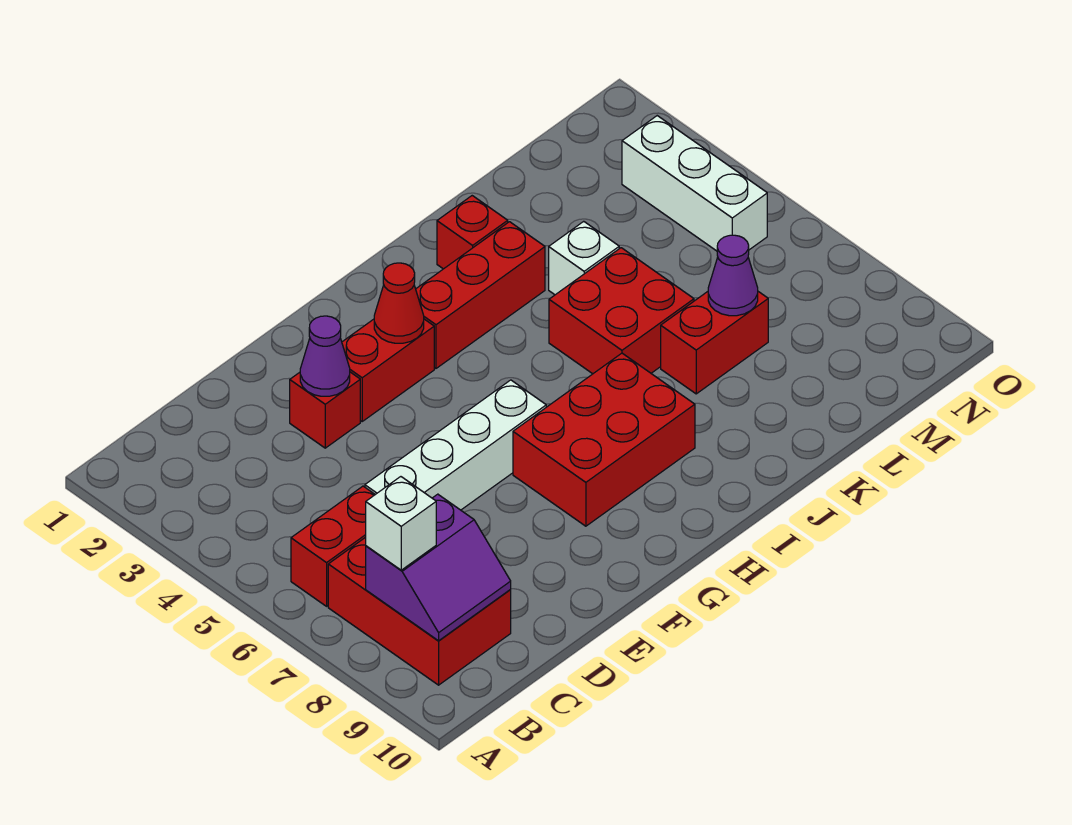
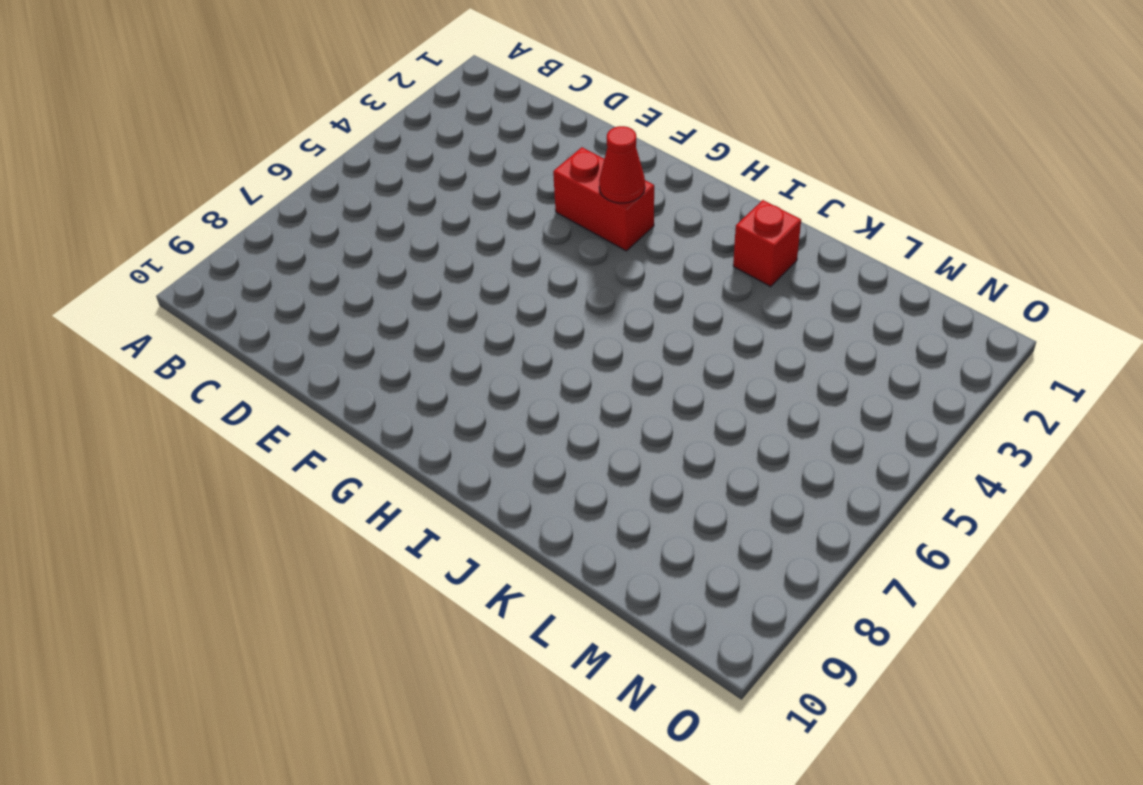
none -> red brick B6:C6 level 1
none -> red brick B7:C9 level 1
none -> white brick D6:G6 level 1

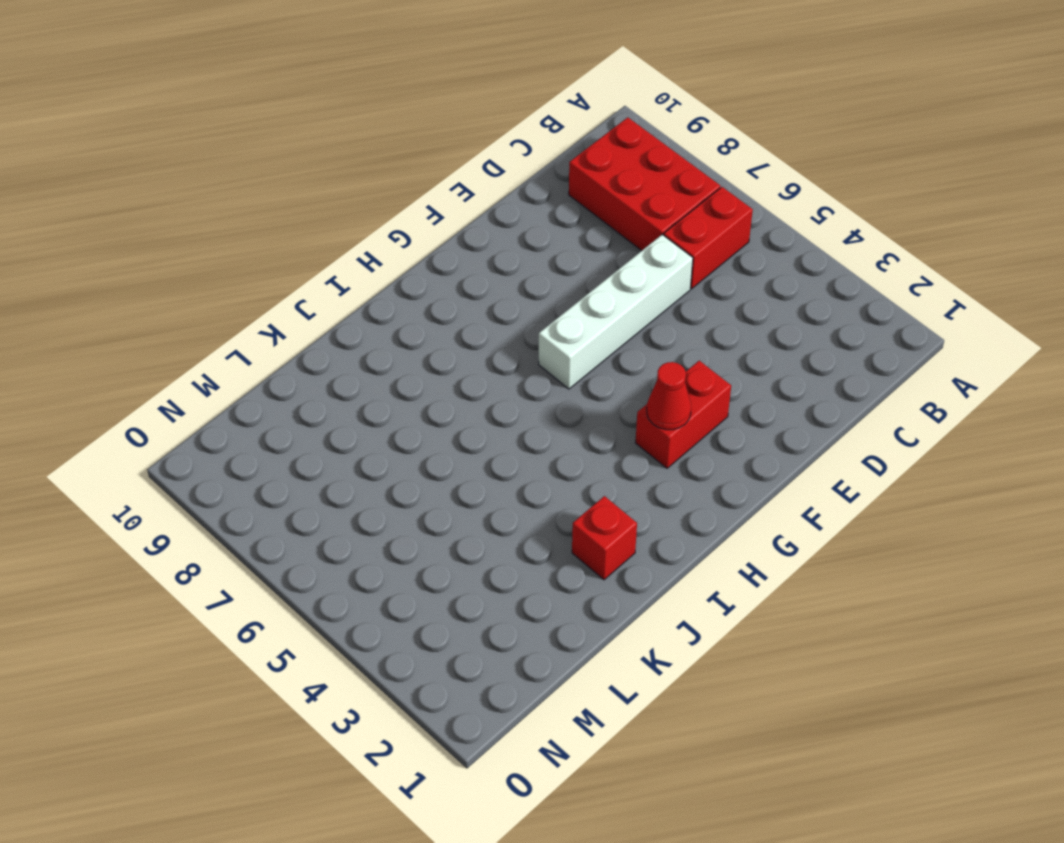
none -> red brick E3 level 1
none -> red brick G7:I8 level 1
none -> red brick H3:J3 level 1

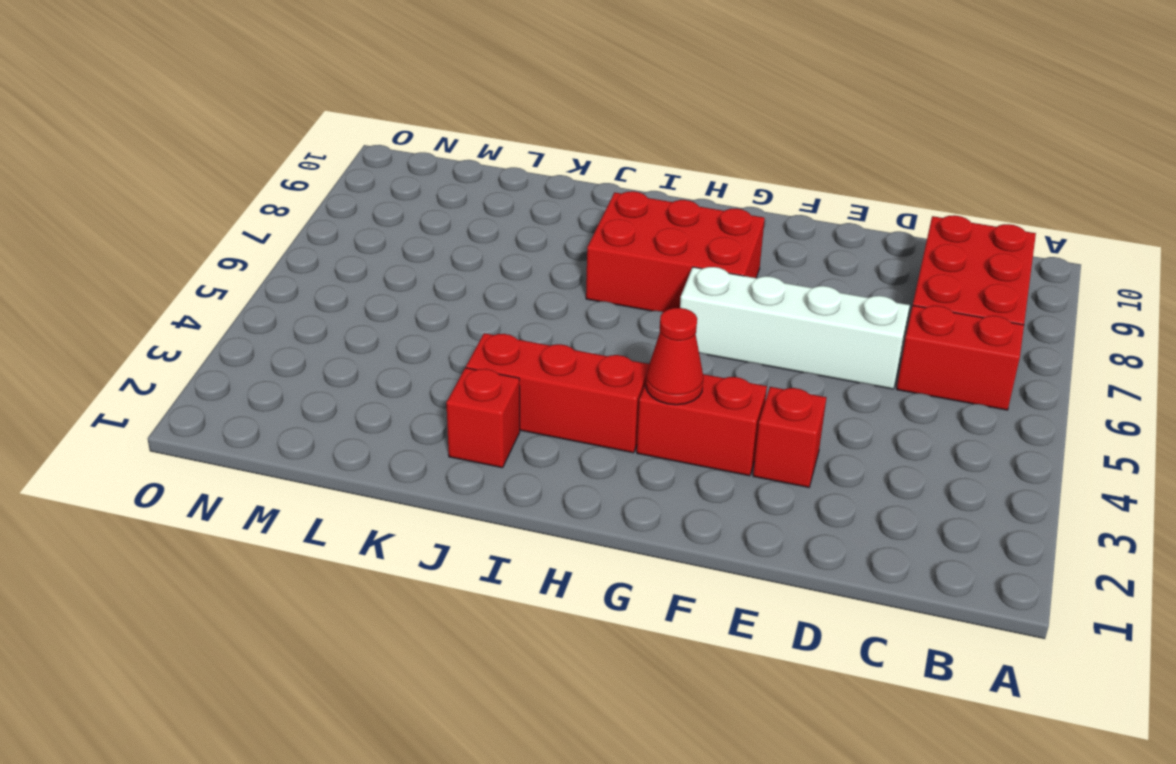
none -> red brick J5:K6 level 1
none -> white brick K4 level 1
none -> red brick K7:L7 level 1

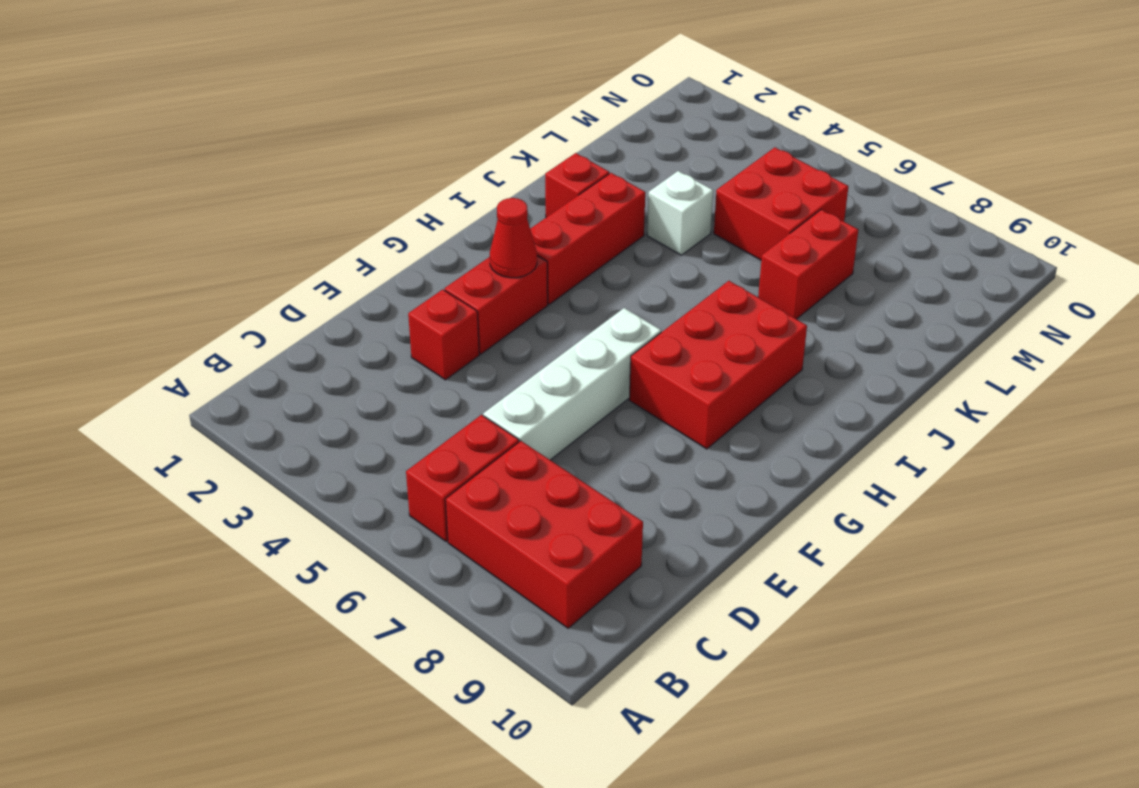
red brick L5:M6 level 1 -> red brick J5:K6 level 1
none -> white brick N3:N5 level 1
none -> purple slope B8:C9 level 2 top 8
none -> purple cone E3 level 2

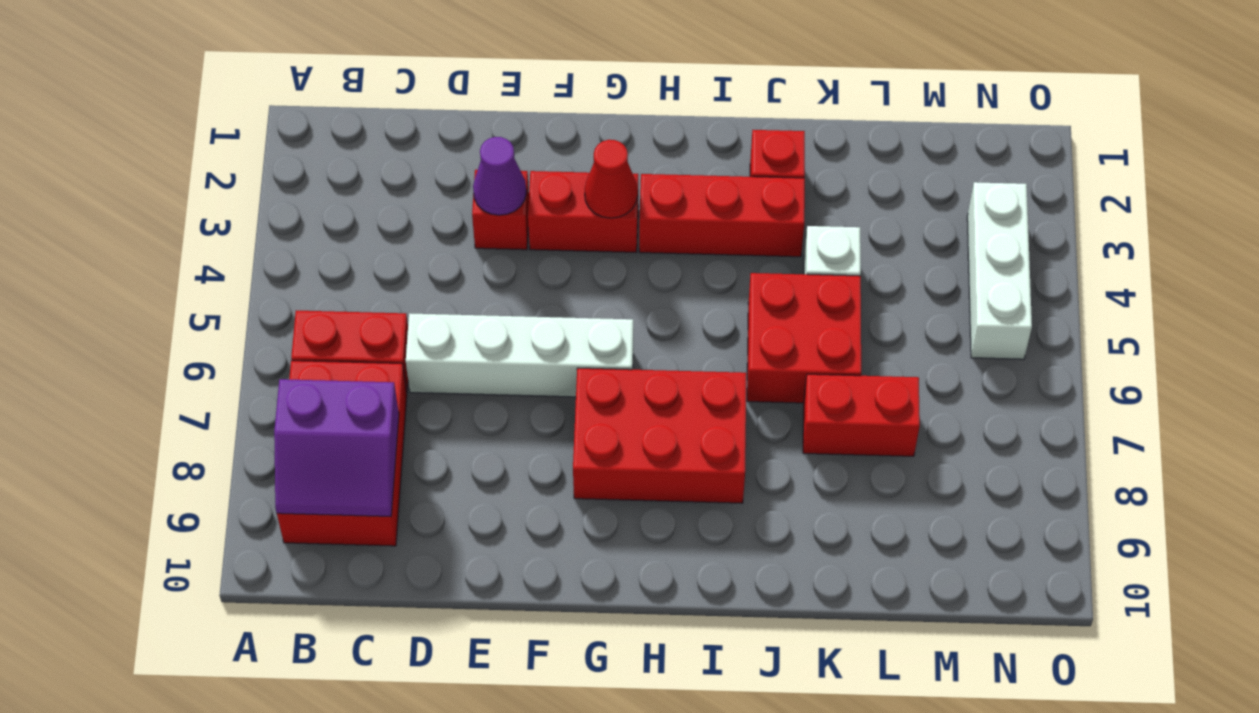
none -> purple cone L7 level 2
none -> white brick B8 level 3

